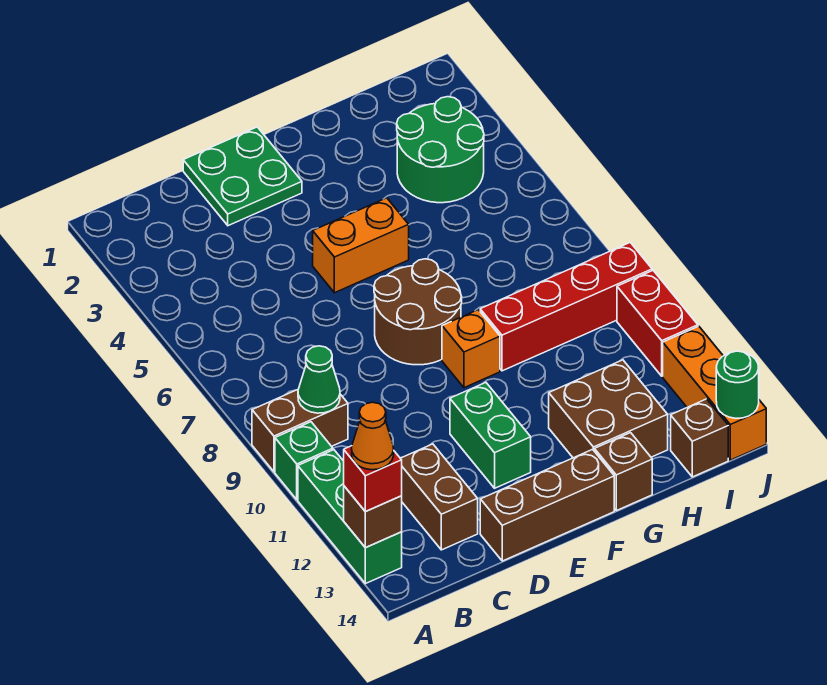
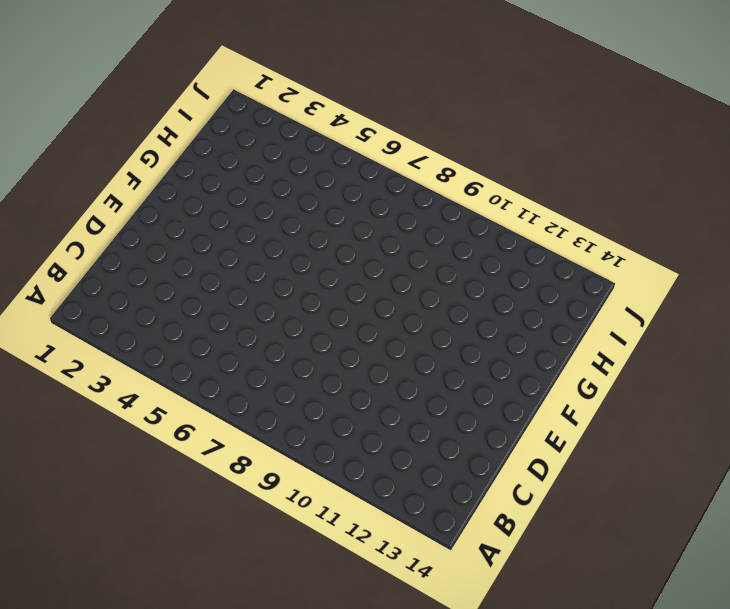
none -> brown brick A9:B9 level 1
none -> green brick A10 level 1
none -> green brick A11:A13 level 1

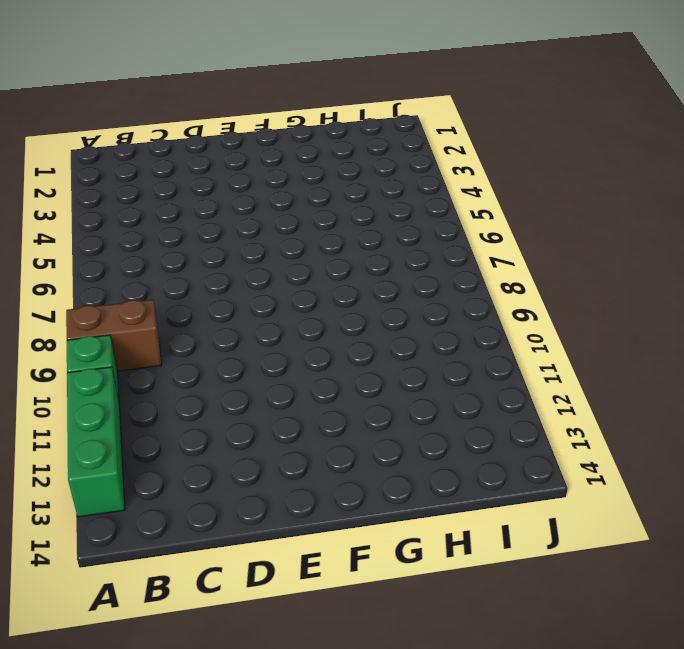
none -> brown brick C12:C13 level 1
none -> green plate D1:E2 level 1
none -> brown brick D14:F14 level 1

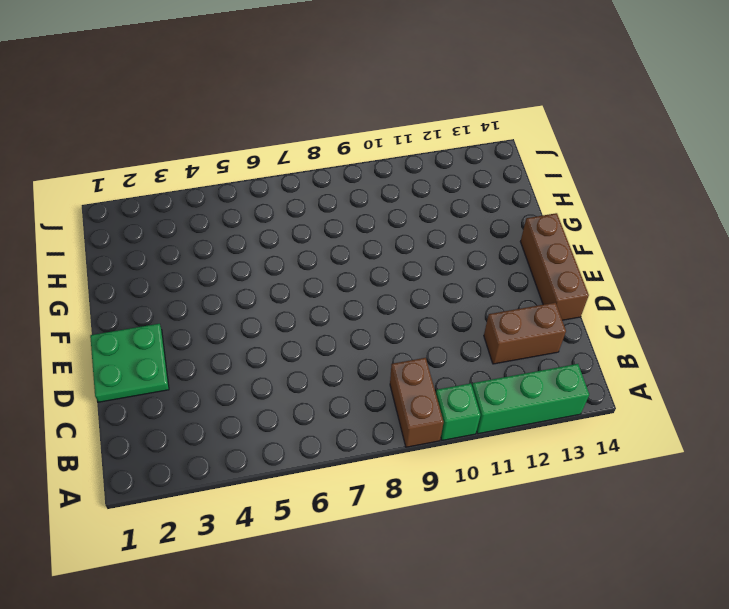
none -> orange brick E5:F5 level 1
none -> brown round brick E7:F8 level 1
none -> green brick E11:E12 level 1

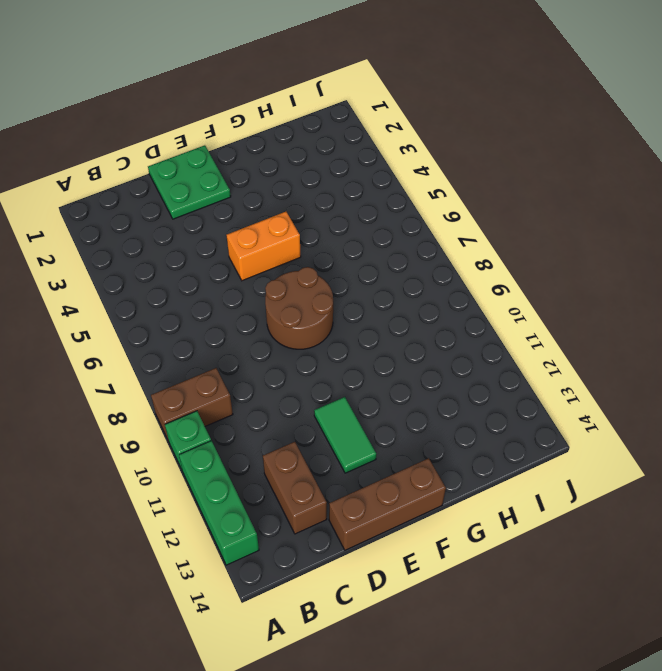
green tile E11:E12 level 1 -> green brick E11:E12 level 1
none -> orange brick F9 level 1
none -> red brick G9:J9 level 1
none -> brown brick G12:H13 level 1

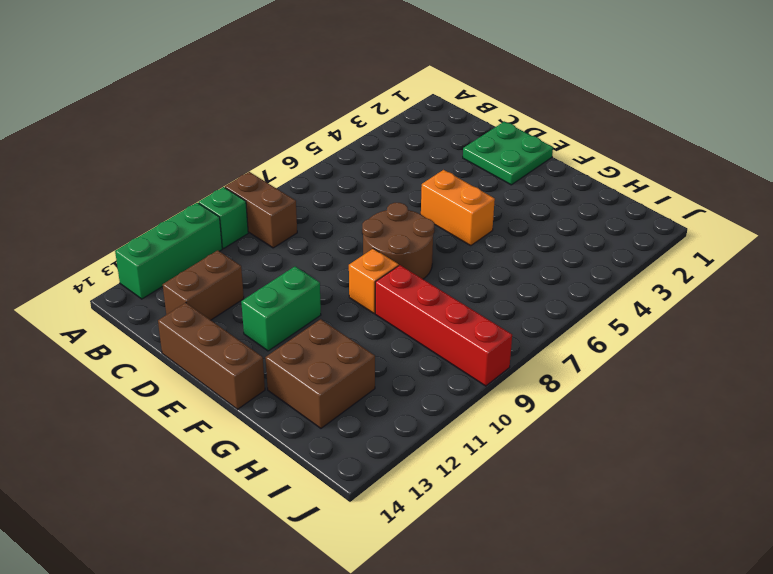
none -> brown brick G14 level 1
none -> green round brick H3:I4 level 1
none -> brown brick I14 level 1

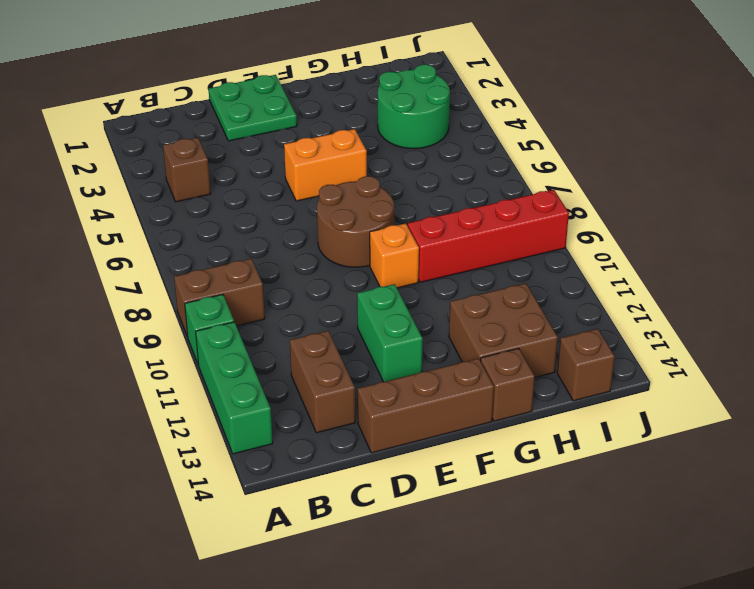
brown brick B4 level 1 -> brown brick A13 level 2
none -> red brick J10:J11 level 1
none -> orange brick J12:J14 level 1
none -> green cone B9 level 2

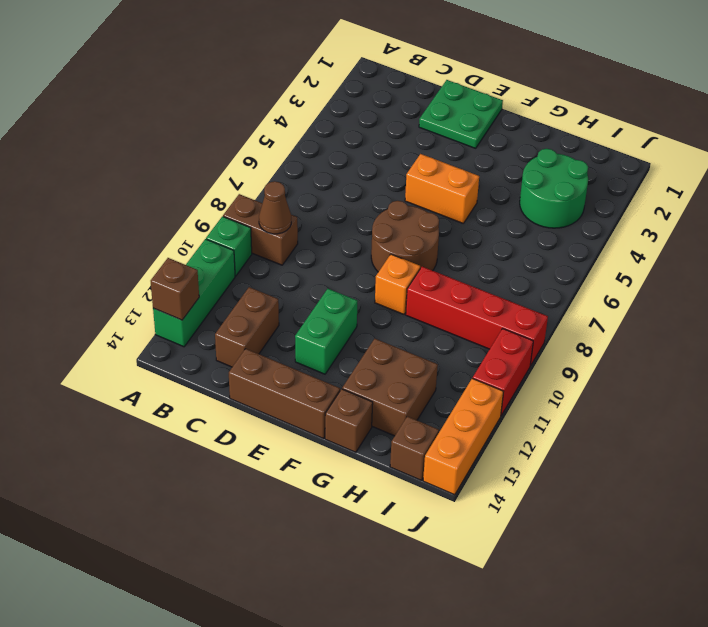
brown cone B9 level 2 -> green cone B9 level 2
none -> green round brick J14 level 2
none -> red brick A13 level 3
none -> orange cone A13 level 4

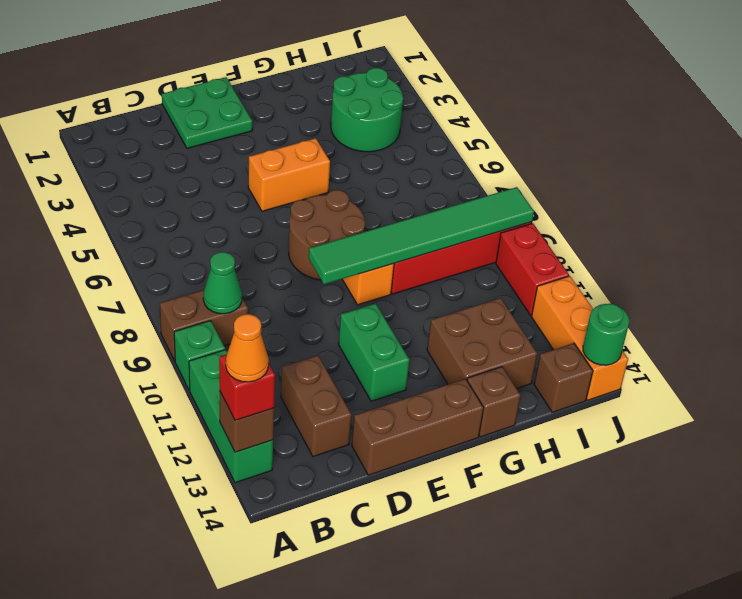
green tile E9:J9 level 2 -> none

